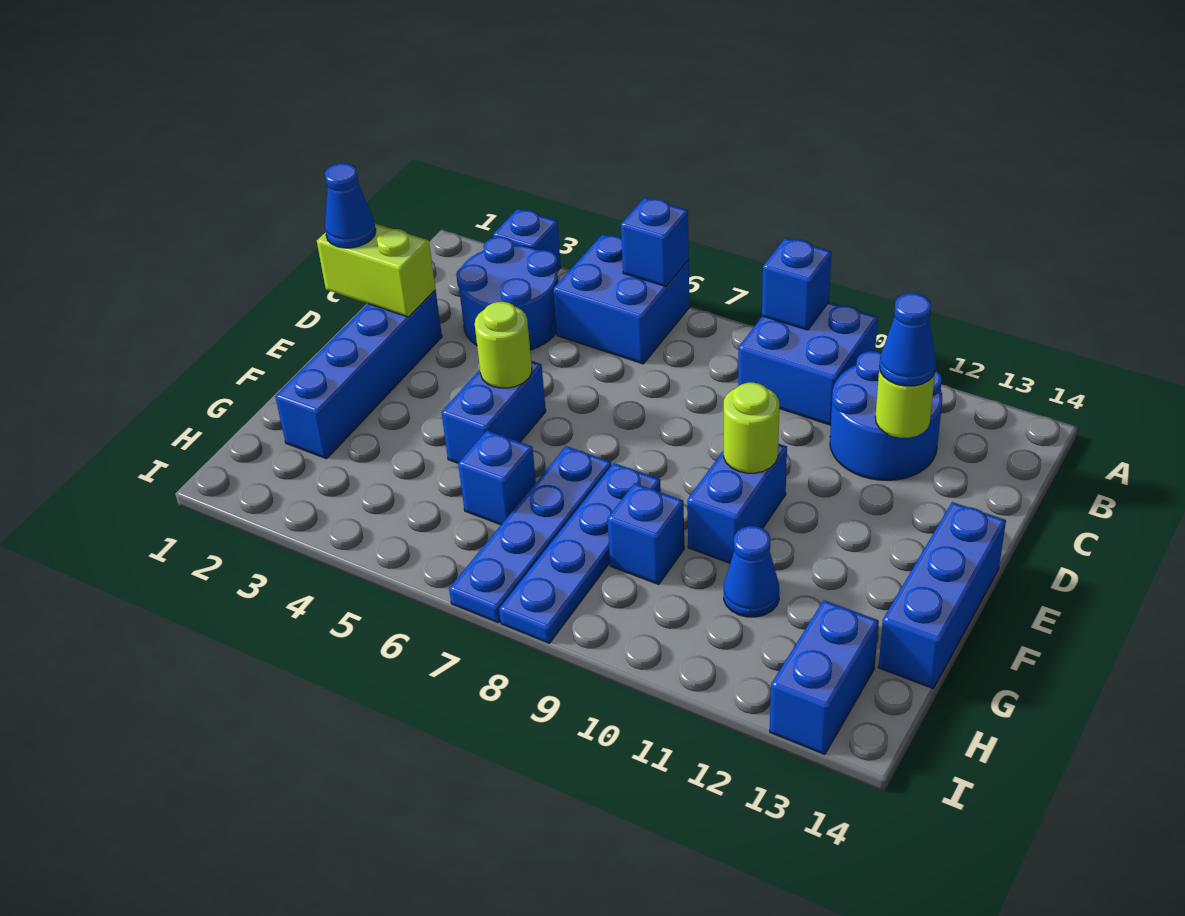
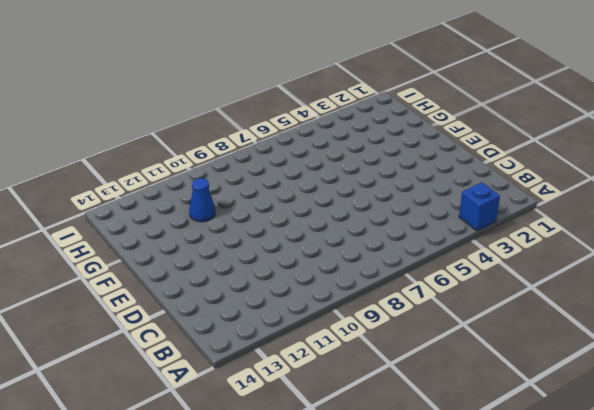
none -> blue brick A5:B6 level 1
none -> blue brick A9:B10 level 1
none -> blue round brick B3:C4 level 1

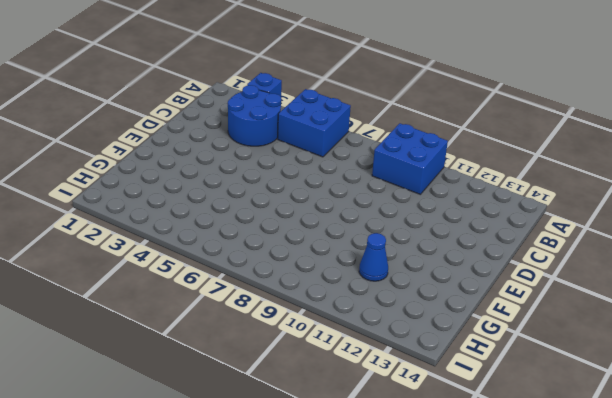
none -> blue round brick B11:C12 level 1
none -> blue brick D2:G2 level 1
none -> blue brick E5:F5 level 1

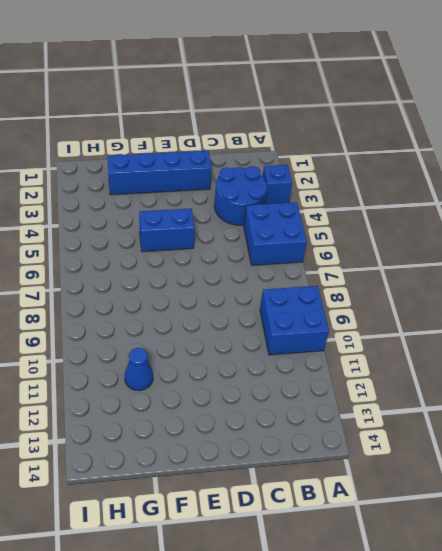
none -> blue round brick B11:C12 level 1
none -> blue brick E10:F10 level 1
none -> blue brick E14:G14 level 1

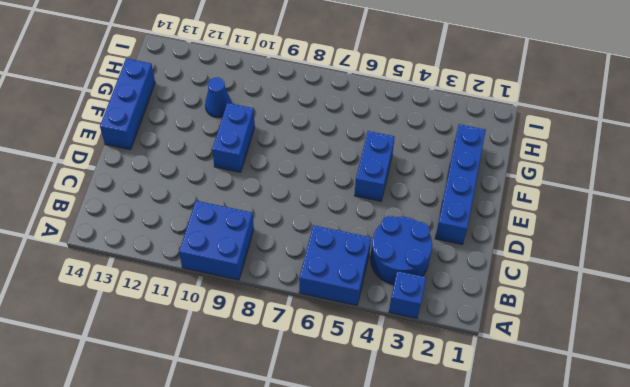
none -> blue round brick B11:C12 level 1
none -> blue plate F7:I7 level 1
none -> blue plate F8:I8 level 1

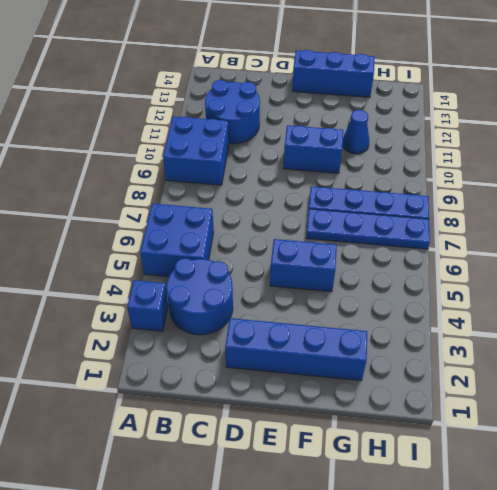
none -> blue brick G6 level 1
none -> blue brick G9 level 1
none -> blue brick H13:I13 level 1

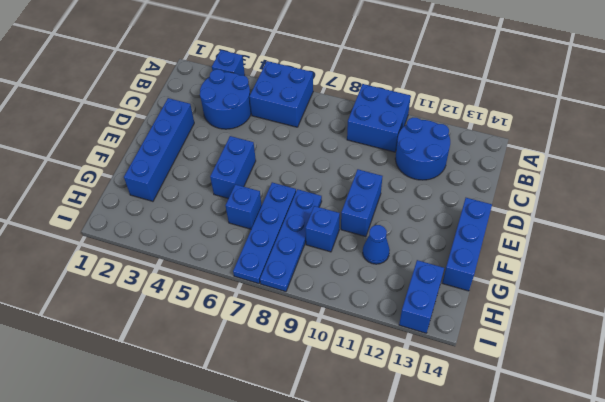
none -> blue brick A6 level 2
none -> blue brick A9 level 2
none -> lime round brick C12 level 2

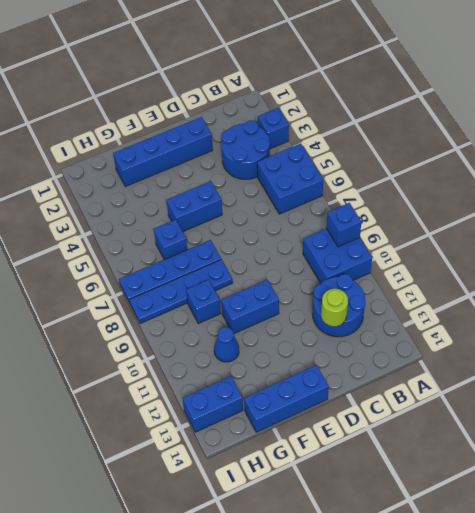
none -> blue brick A6 level 2
none -> lime brick D1:D2 level 2
none -> lime round brick E5 level 2

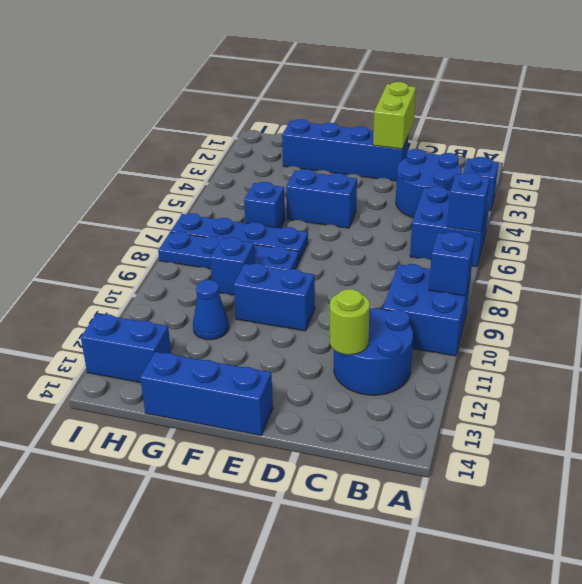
none -> lime round brick E5 level 2
none -> lime round brick E10 level 2
none -> blue cone C12 level 3

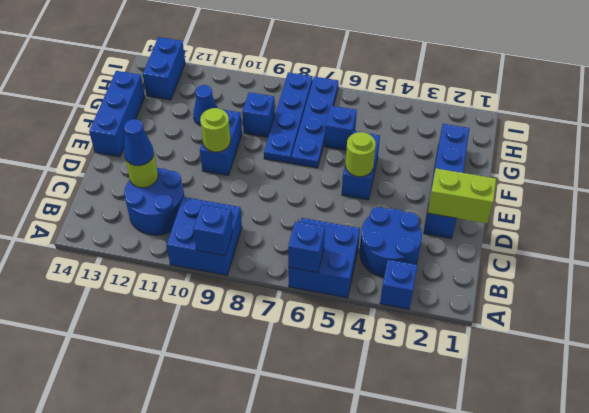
none -> blue cone D1 level 3

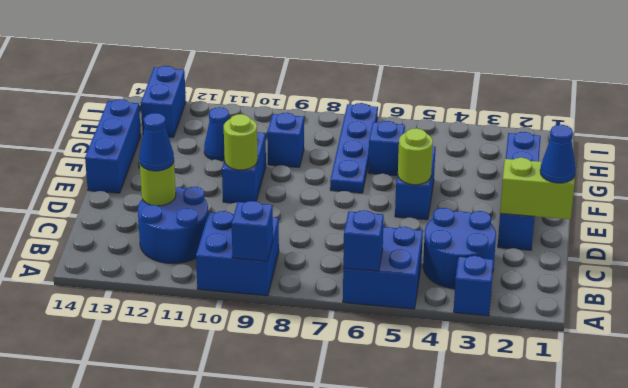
none -> blue plate F8:I8 level 1

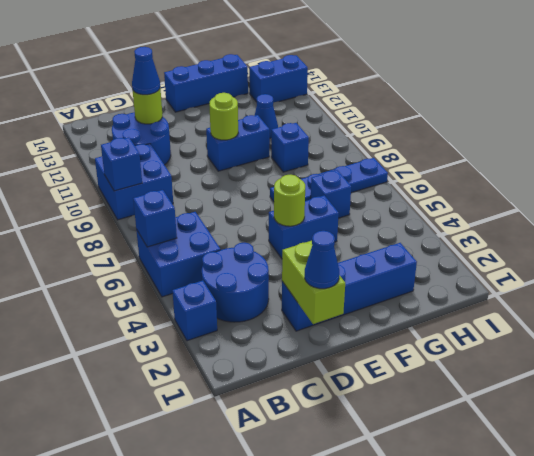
none -> blue plate F8:I8 level 1

